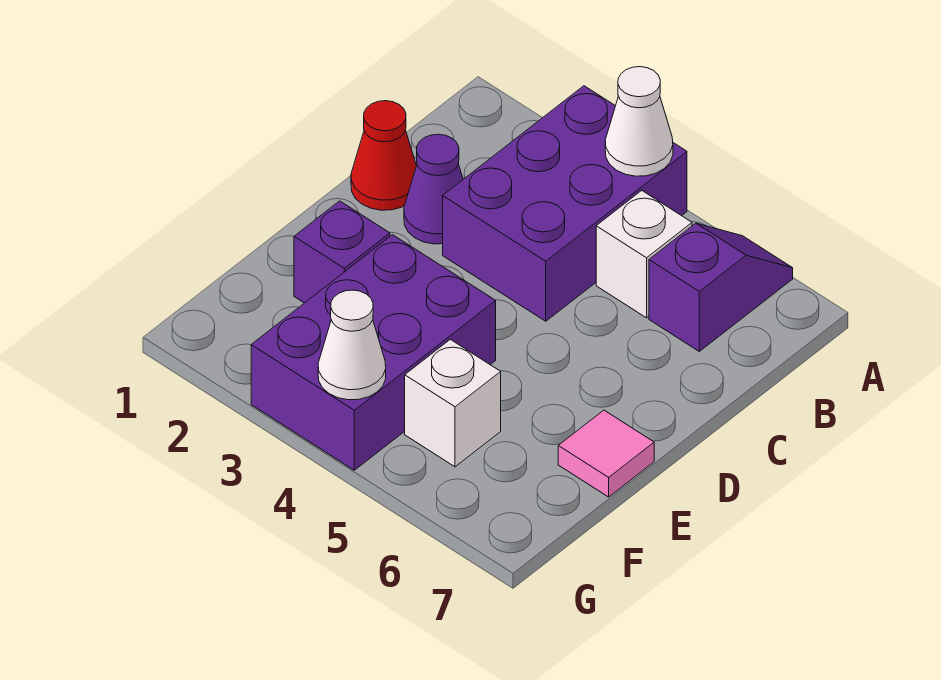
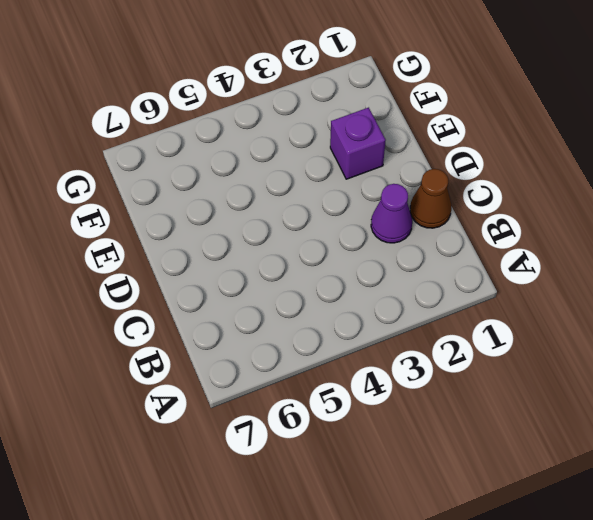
brown cone C1 level 1 -> red cone C1 level 1
none -> purple brick A3:C4 level 1
none -> purple slope A6:B6 level 1 top B

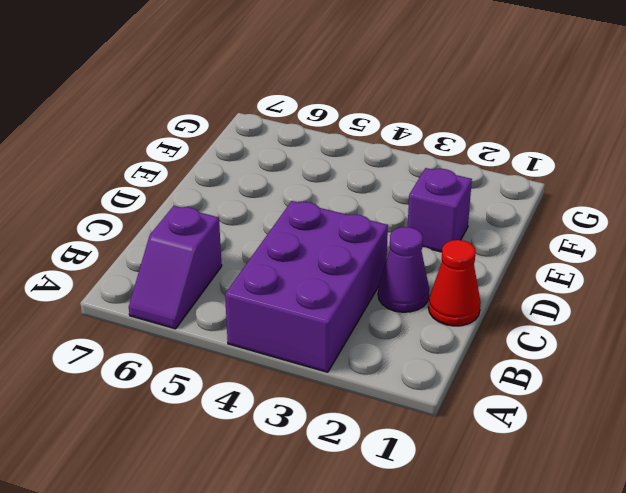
none -> white brick B5 level 1
none -> purple brick E3:G4 level 1

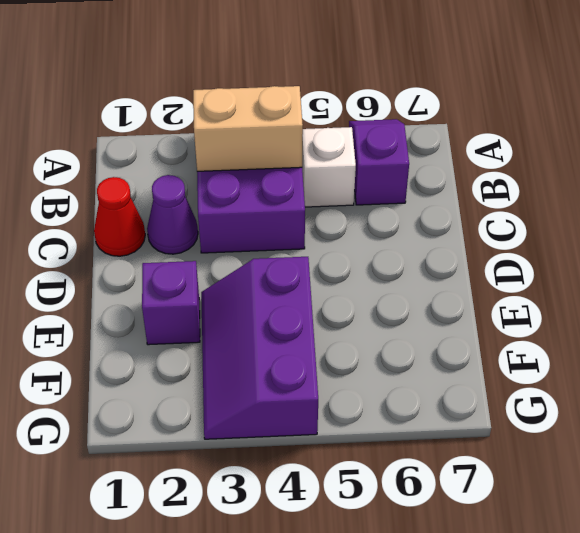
tan brick B3:B4 level 2 -> none
purple slope E3:G4 level 1 top 4 -> purple brick E3:G4 level 1
none -> pink tile E7 level 1
none -> white brick F5 level 1

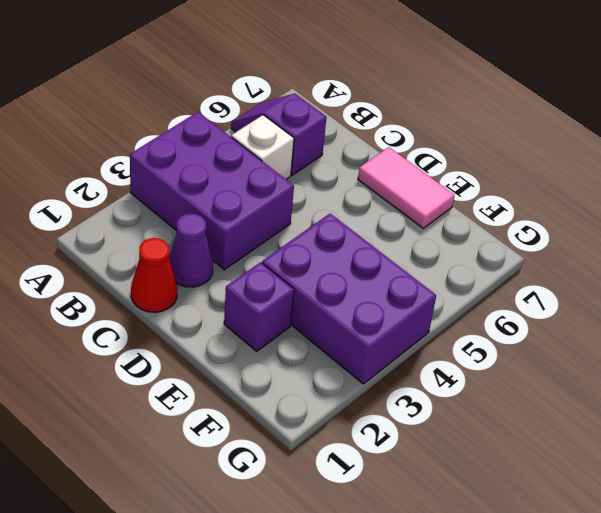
pink tile D7:E7 level 1 -> pink tile E7 level 1
none -> white brick F5 level 1
none -> white cone A4 level 2

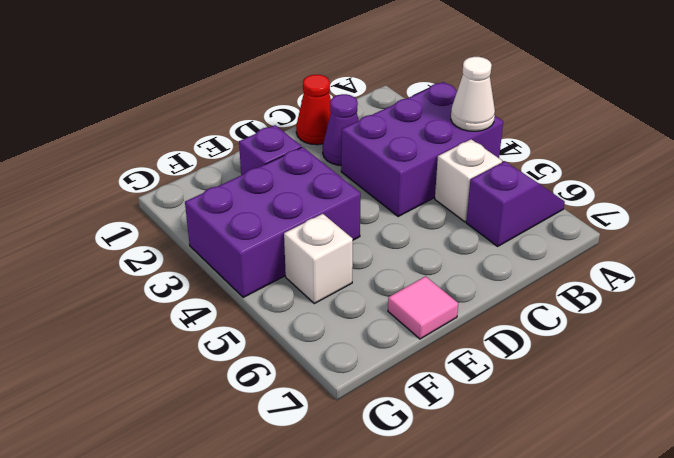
none -> white cone G4 level 2

